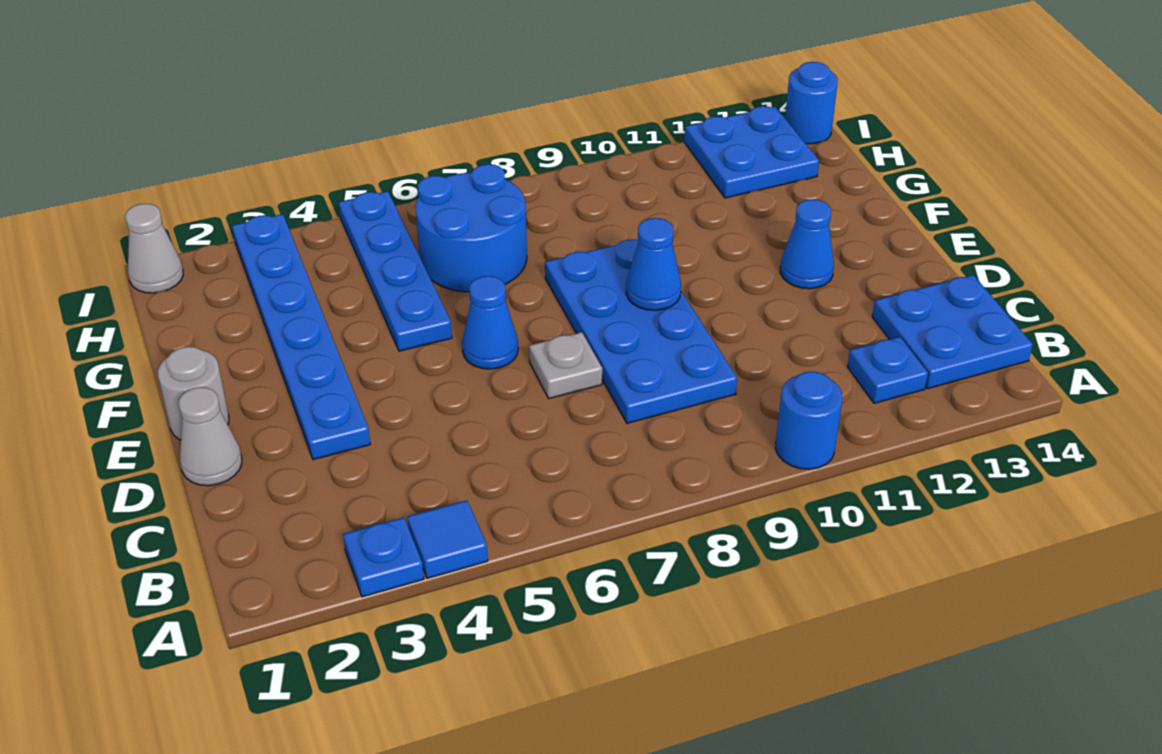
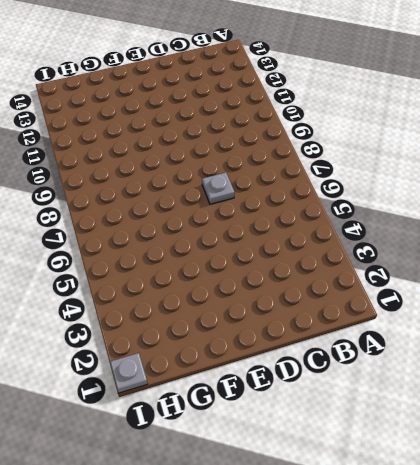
grey plate I1 level 1 -> grey cone I1 level 1
none -> blue plate A3 level 1
none -> blue tile A4 level 1
none -> blue round brick A10 level 1

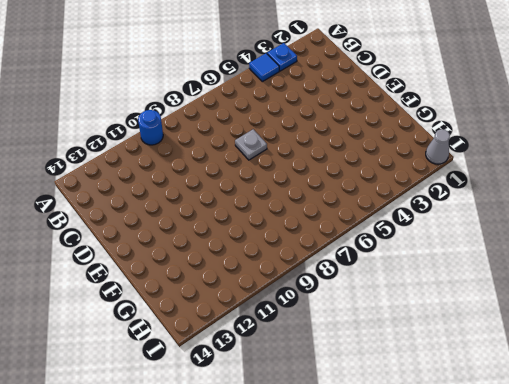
none -> blue plate B12 level 1
none -> blue plate B13:C14 level 1
none -> blue plate C8:F9 level 1

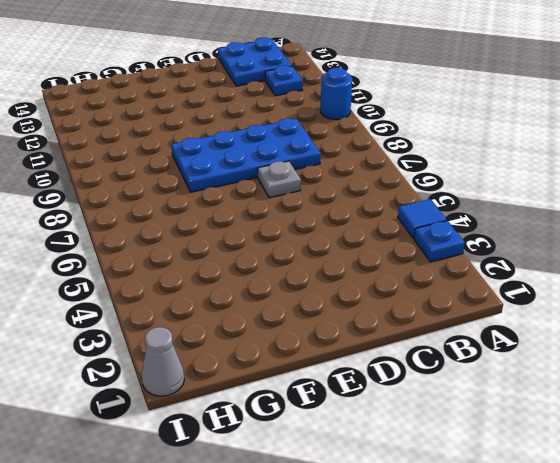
none -> grey cone D1 level 1
none -> blue plate D3:I3 level 1
none -> grey round brick E1 level 1

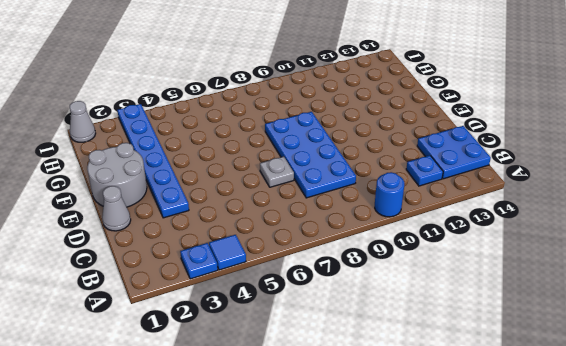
grey round brick E1:F2 level 1 -> grey round brick E1 level 1
none -> blue cone E6 level 1
none -> blue cone E12 level 1
none -> blue plate F5:I5 level 1

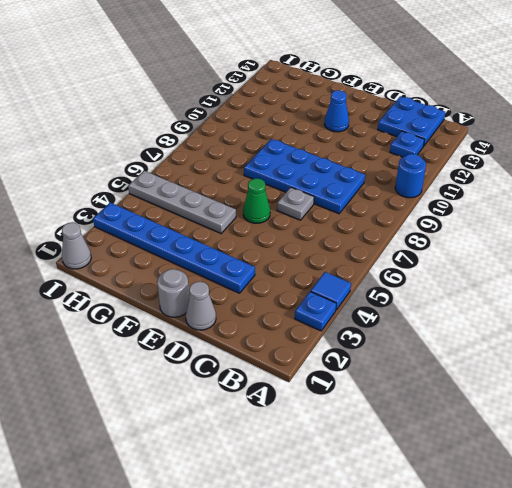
green cone E6 level 1 -> blue cone E6 level 1
grey plate F5:I5 level 1 -> blue plate F5:I5 level 1
none -> blue round brick G6:H7 level 1
none -> blue plate H12:I13 level 1
none -> blue round brick I14 level 1

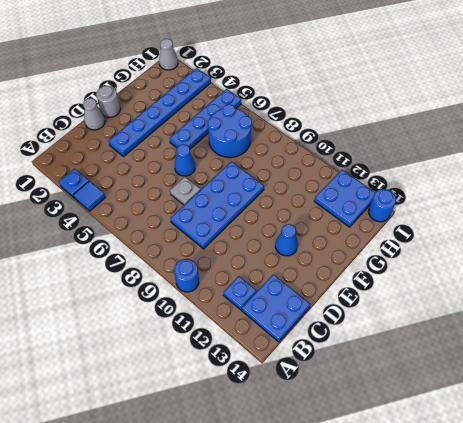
none -> blue cone E9 level 2

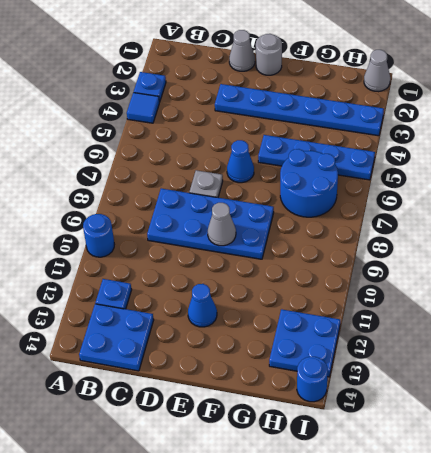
grey cone E9 level 2 -> blue cone E9 level 2

